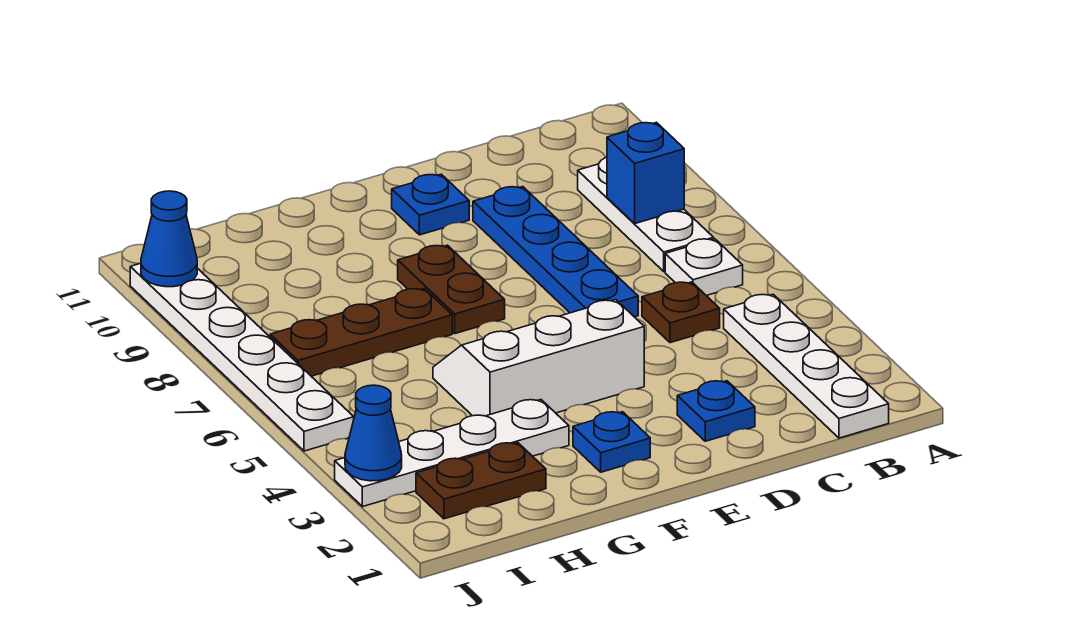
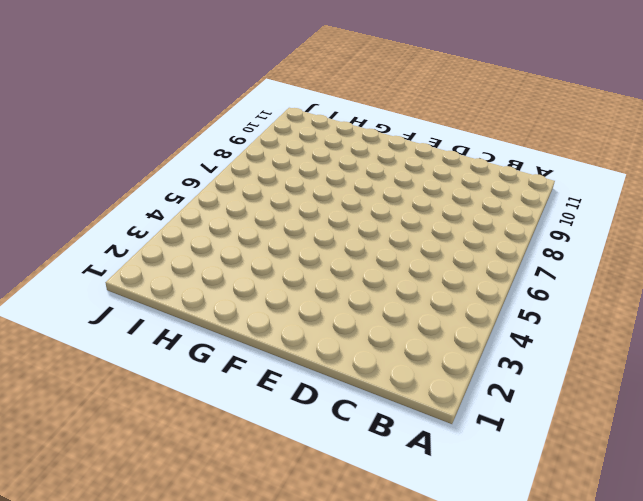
none -> white plate B1:B4 level 1
none -> white plate B6 level 1
none -> white plate B7:B9 level 1

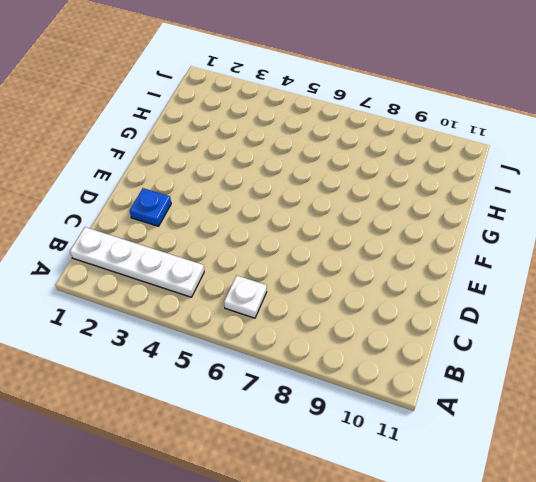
none -> white plate B7:B9 level 1
none -> brown plate C5 level 1
none -> blue plate D6:D9 level 1

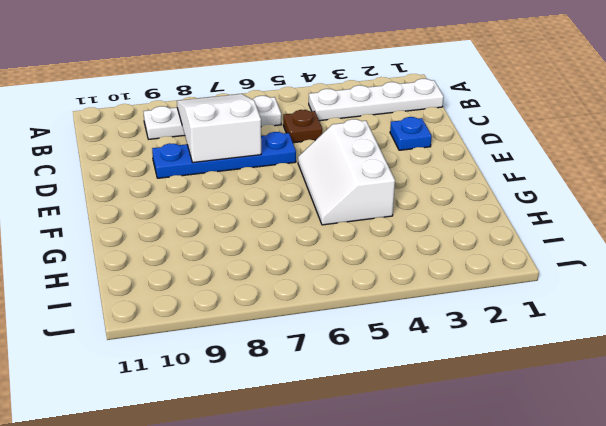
white slope B7:D8 level 2 top D -> blue brick B8 level 2
none -> blue plate E10 level 1
none -> blue plate F2 level 1
none -> brown plate F7:F8 level 1

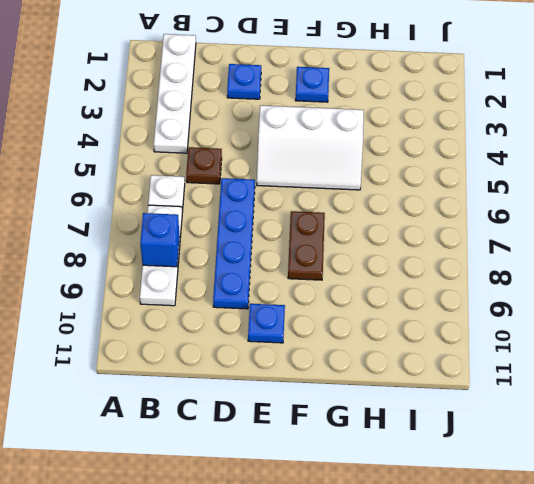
none -> white plate G3:J3 level 1
none -> brown plate G7:I7 level 1
none -> brown plate H2:I2 level 1

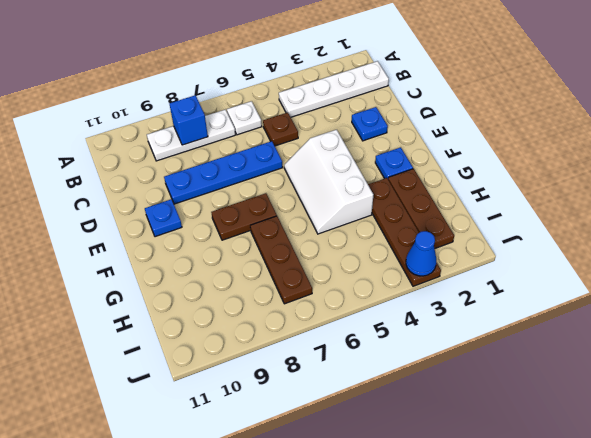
brown plate G2:I2 level 1 -> brown plate H2:I2 level 1
brown plate G3:J3 level 1 -> white plate G3:J3 level 1
none -> white plate J5:J10 level 1
none -> blue cone J10 level 2

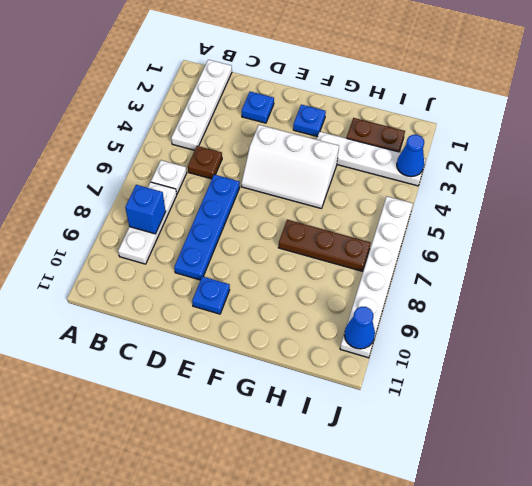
none -> brown plate F7:F8 level 1

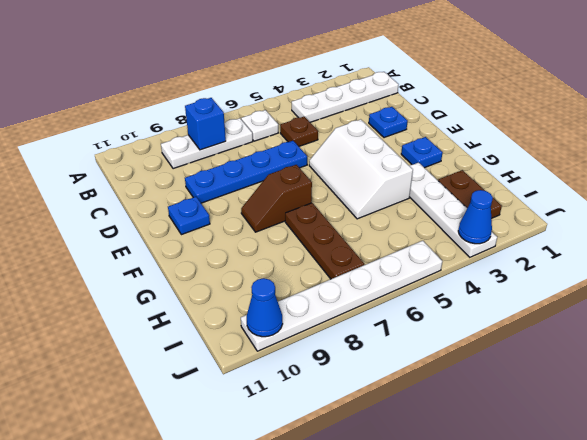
brown slope F7:F8 level 1 top 7 -> brown plate F7:F8 level 1

